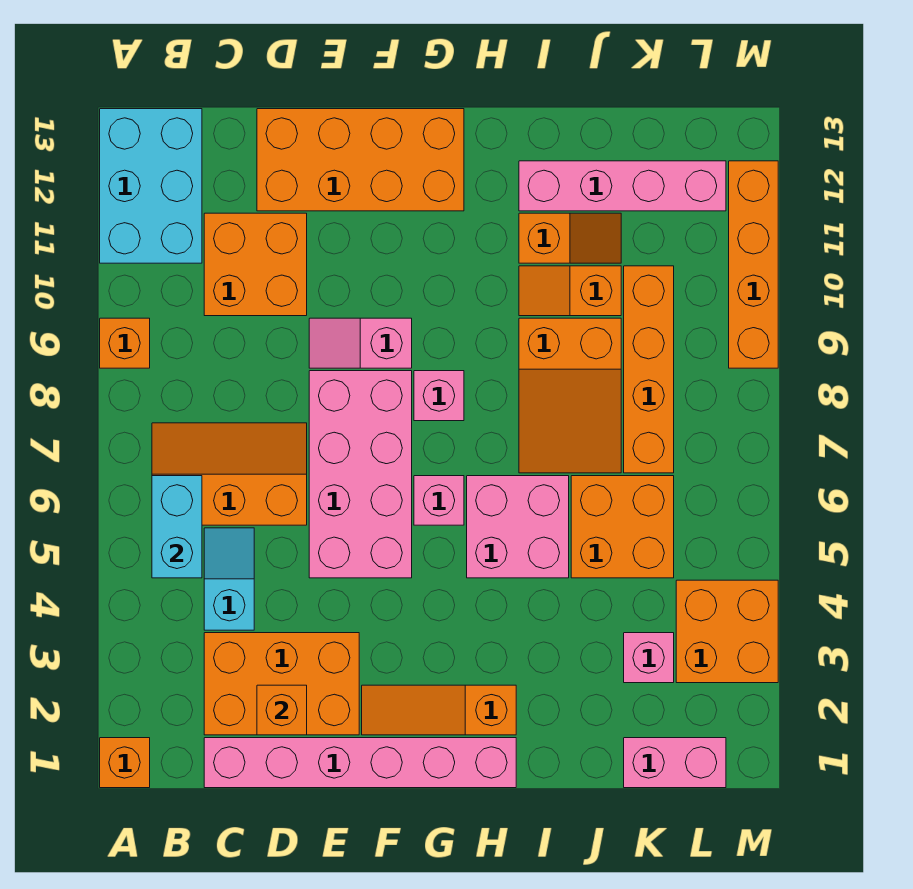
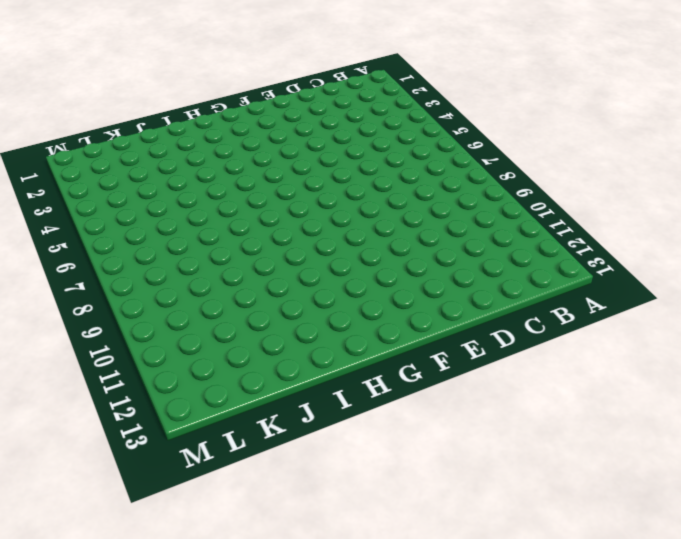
none -> orange brick A1 level 1
none -> orange brick A9 level 1
none -> cyan brick A11:B13 level 1

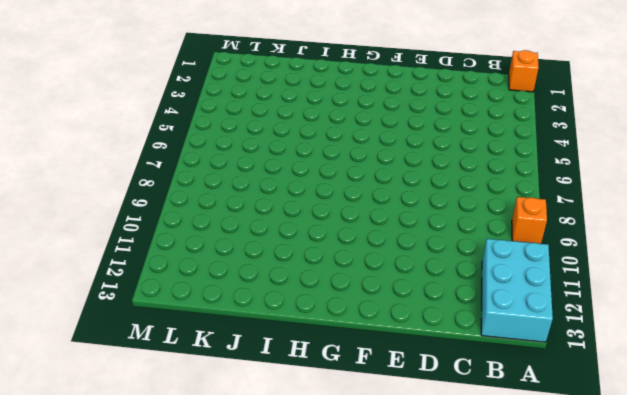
none -> orange slope B6:D7 level 1 top 6
none -> pink brick C1:H1 level 1
none -> orange brick C2:E3 level 1

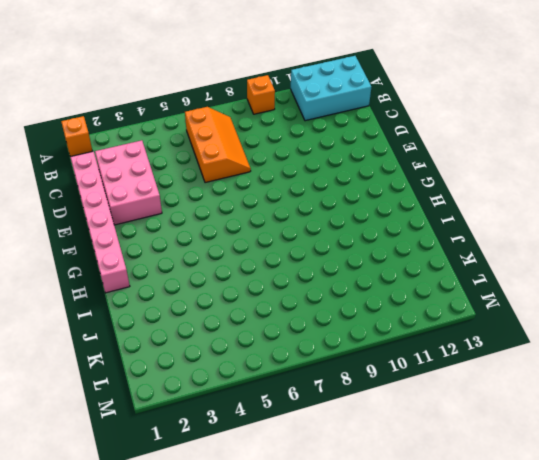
pink brick C2:E3 level 1 -> orange brick C2:E3 level 1
none -> cyan slope C4:C5 level 1 top 4
none -> orange brick C10:D11 level 1
none -> orange brick D12:G13 level 1

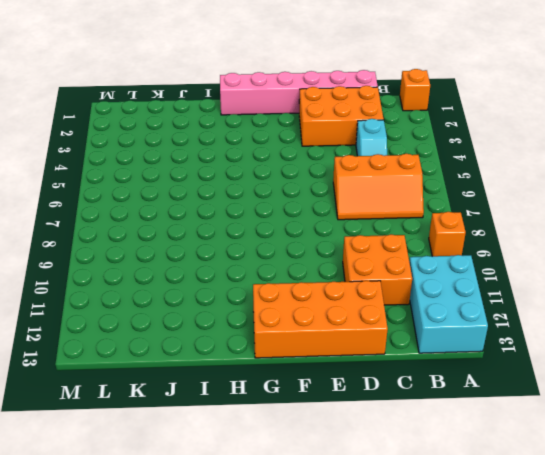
none -> pink brick E5:F8 level 1
none -> pink slope E9:F9 level 1 top F
none -> orange slope F2:H2 level 1 top H

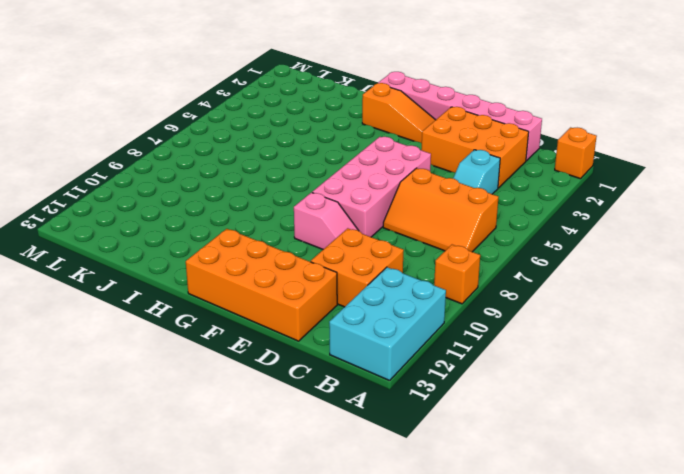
none -> pink brick G6 level 1
none -> pink brick G8 level 1
none -> pink brick H5:I6 level 1

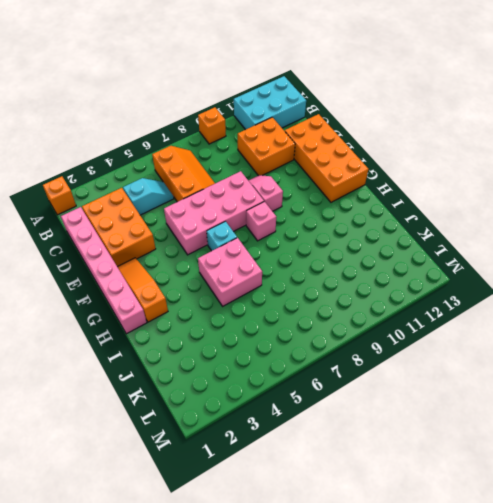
cyan brick G6 level 1 -> pink brick G6 level 1
none -> orange slope I7:J9 level 1 top 9
none -> orange slope I10:J10 level 1 top J
none -> orange slope I11:J11 level 1 top I

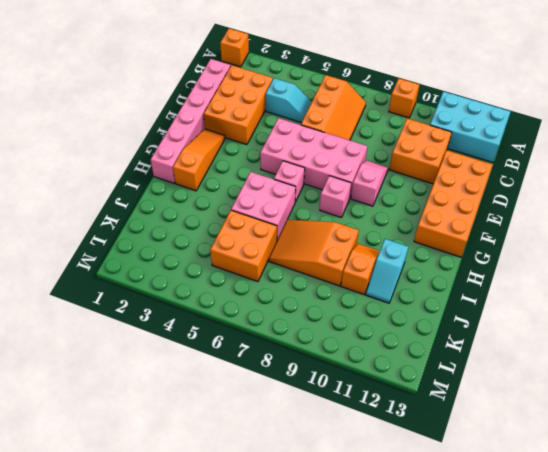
cyan slope I11:J11 level 1 top I -> orange slope I11:J11 level 1 top I
none -> pink brick I12:L12 level 1
none -> pink brick K1:L1 level 1
none -> pink brick K3 level 1

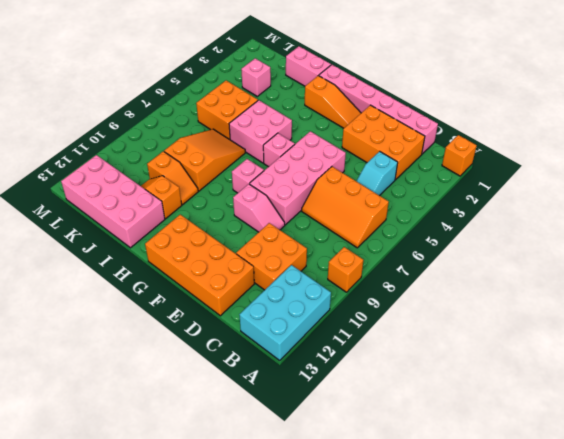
pink brick I1:J1 level 1 -> pink brick K1:L1 level 1
pink brick I12:L13 level 1 -> pink brick I12:L12 level 1
none -> orange brick K7:K10 level 1
none -> orange brick L3:M4 level 1
none -> orange brick M9:M12 level 1

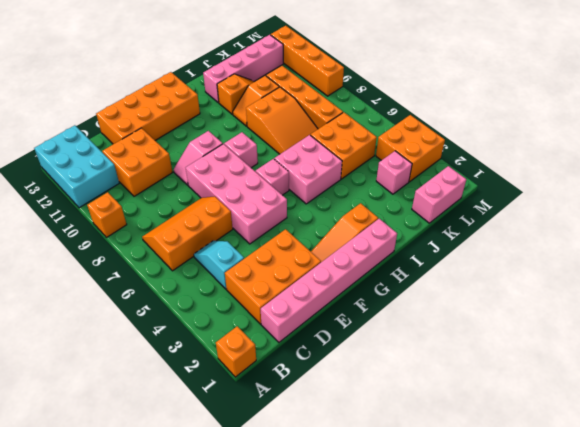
none -> cyan brick B5:B6 level 2
none -> orange brick D2 level 2

